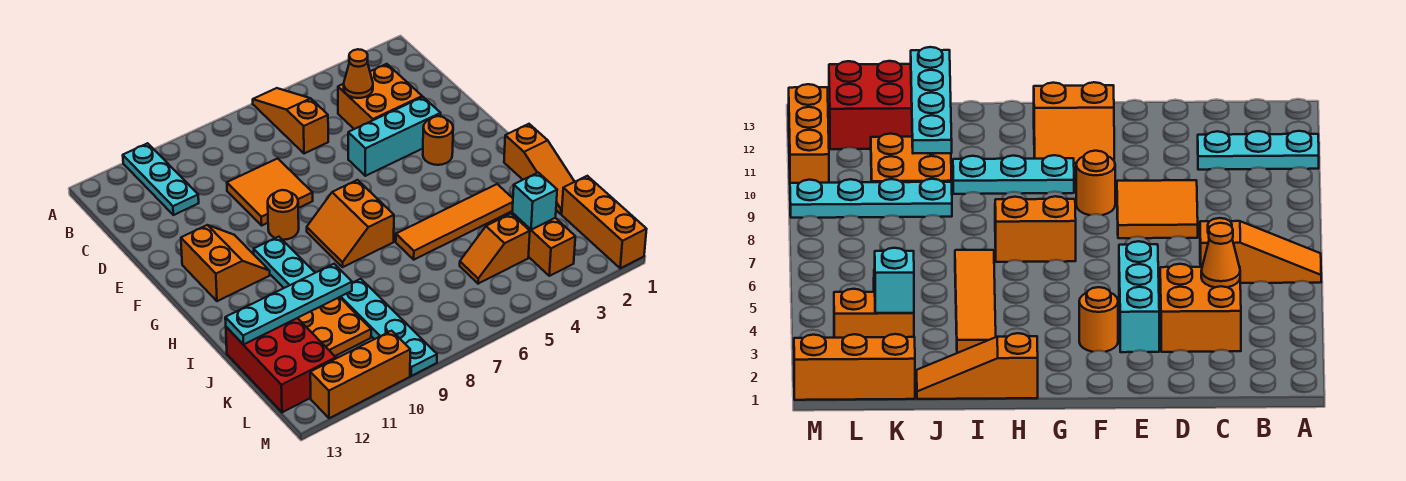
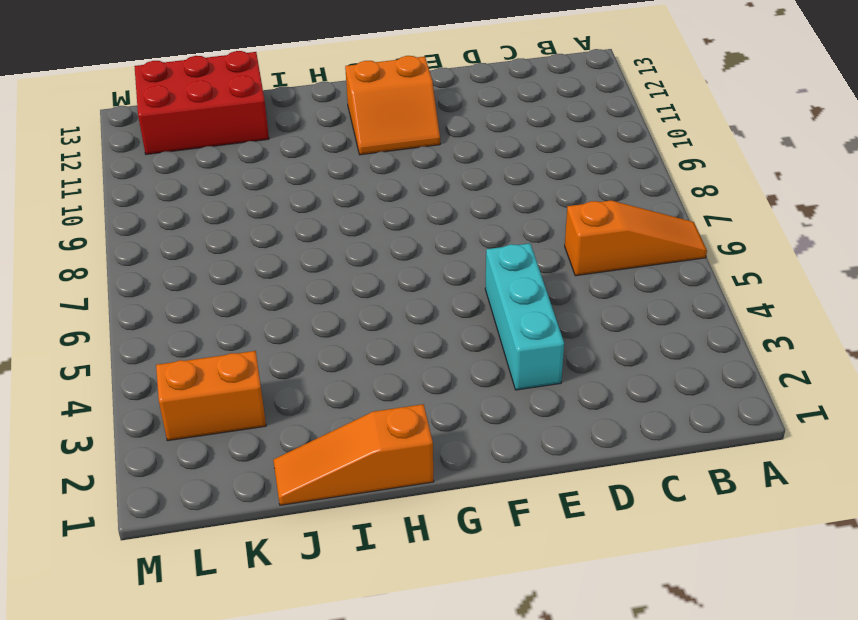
none -> cyan plate A11:C11 level 1
none -> orange brick C3:D4 level 1
none -> orange tile D8:E9 level 1

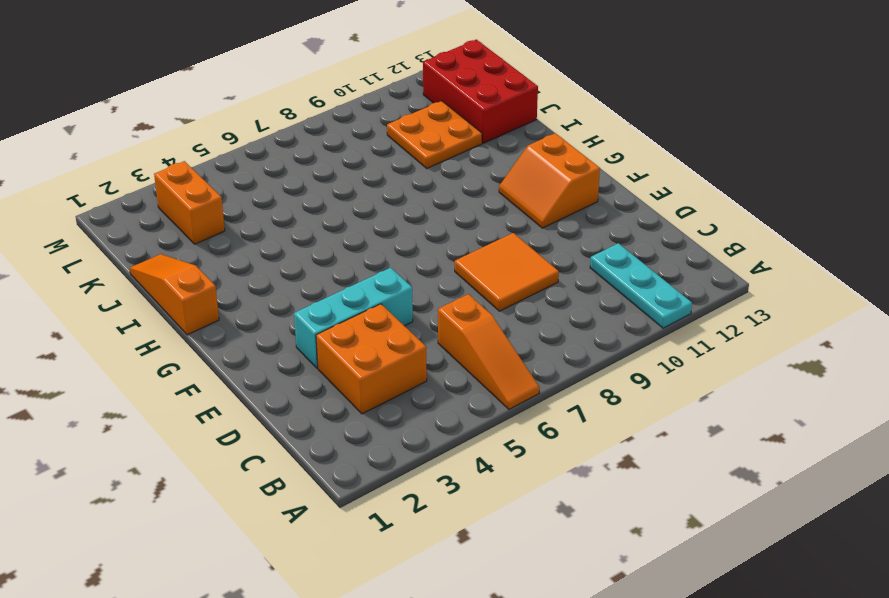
none -> orange round brick F3 level 1
none -> orange round brick F9 level 1
none -> orange slope G7:H8 level 1 top 7

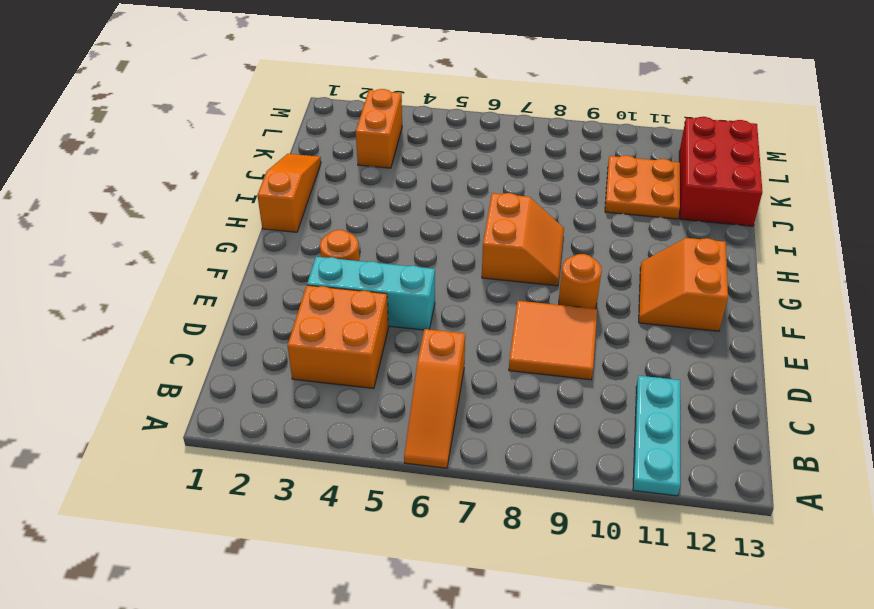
none -> cyan plate G10:I10 level 1
none -> orange tile I3:I6 level 1
none -> cyan plate J9:M9 level 1

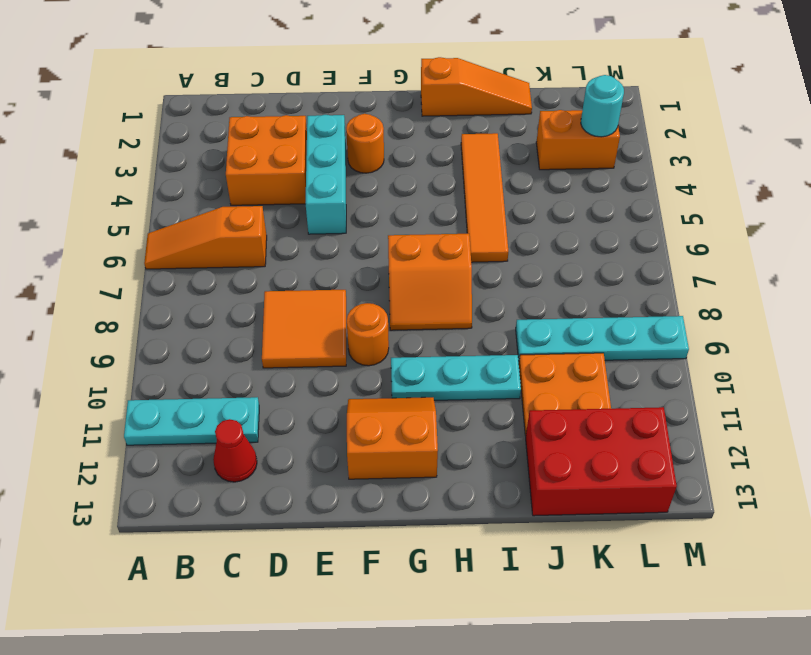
red cone C12 level 1 -> none
cyan round brick L3 level 2 -> none
none -> orange brick K1:M1 level 1
none -> orange slope K4:K5 level 1 top 4
none -> orange brick M10:M12 level 1

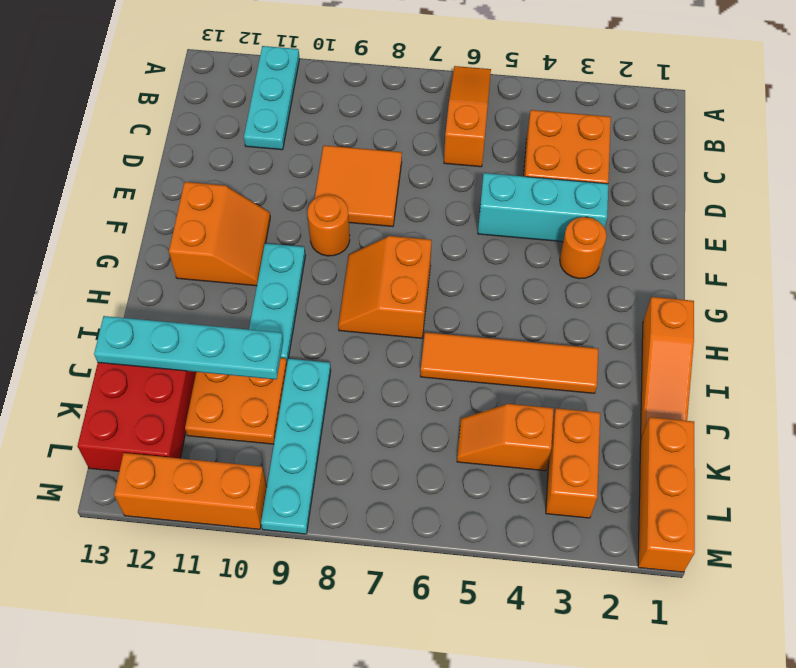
none -> orange cone C4 level 2
none -> cyan brick K3 level 2

